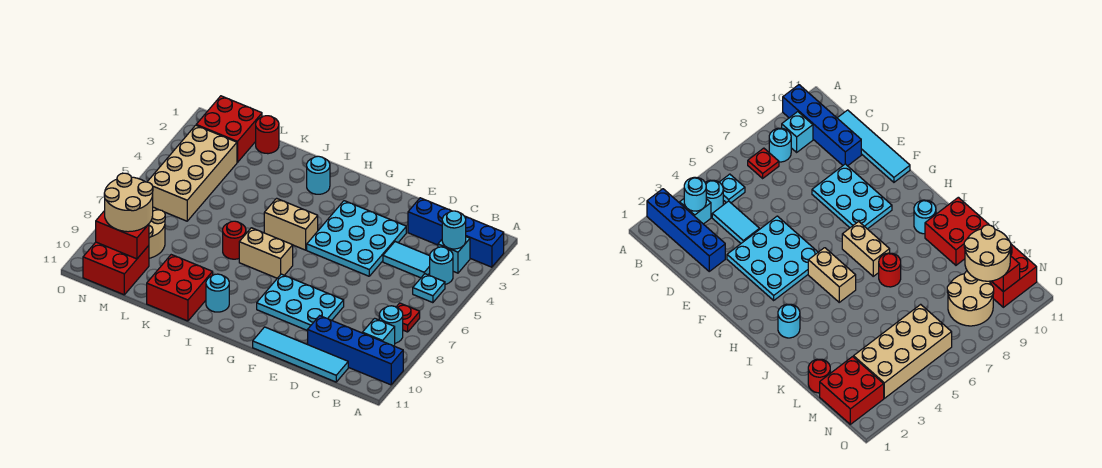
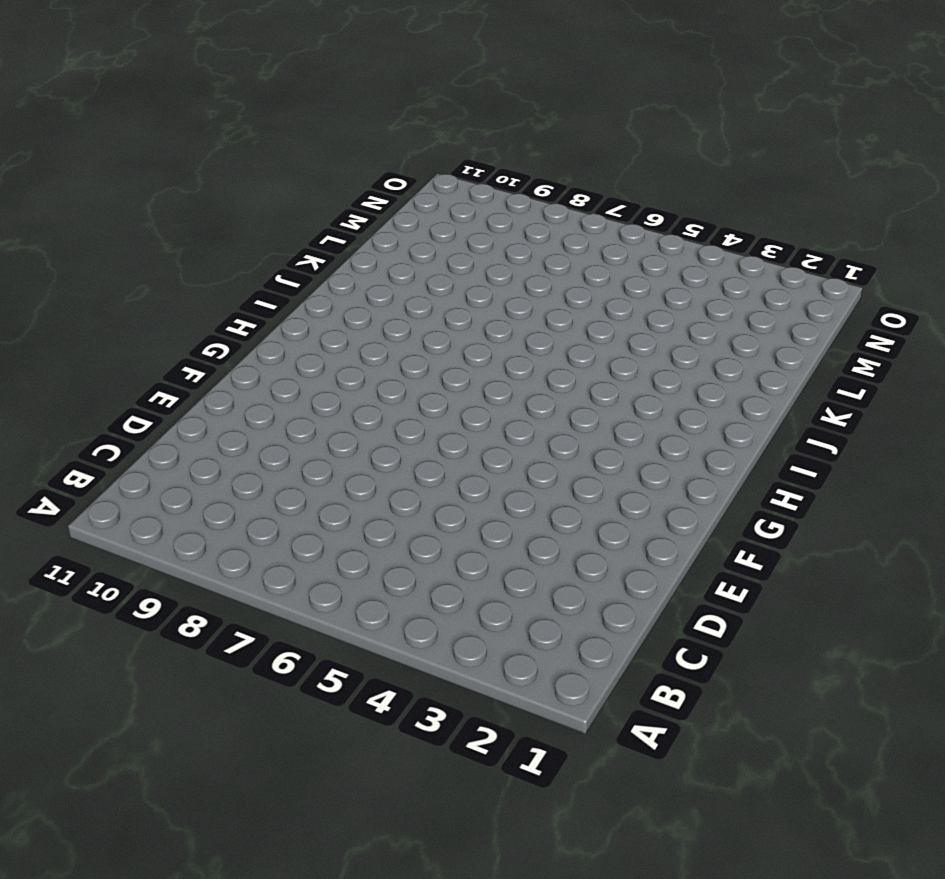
none -> blue brick A2:D2 level 1
none -> blue brick A10:D10 level 1
none -> cyan brick B3 level 1

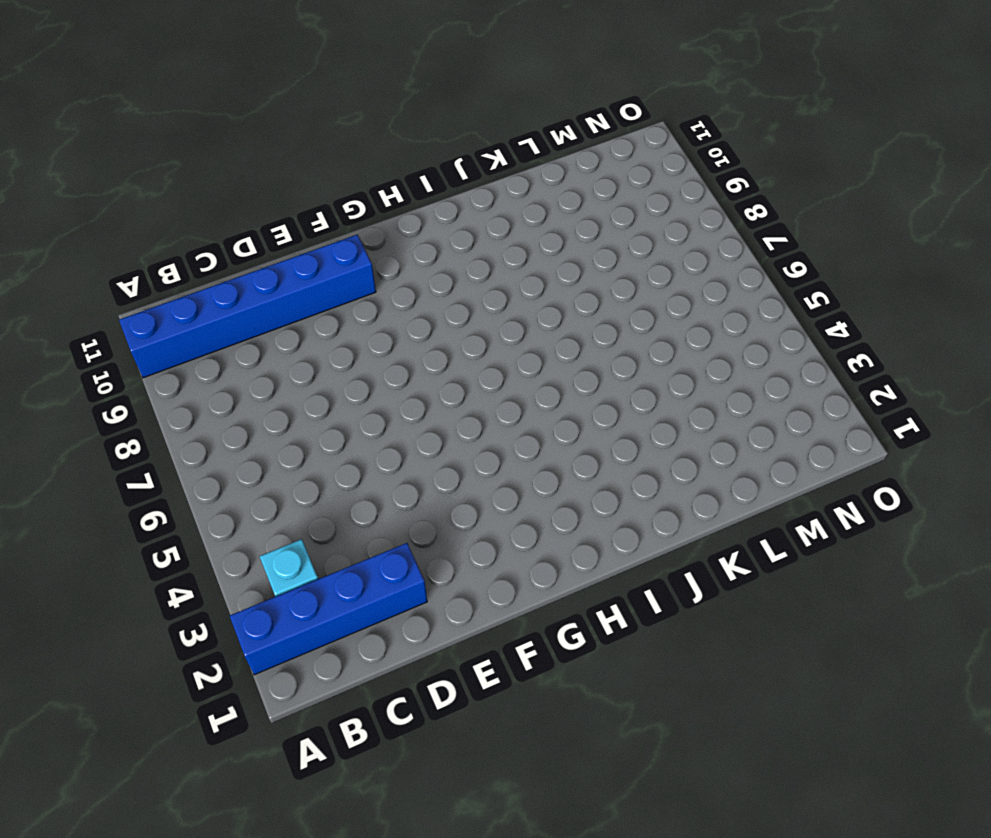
blue brick A10:F10 level 1 -> blue brick A10:D10 level 1
none -> cyan round brick B4 level 1
none -> cyan plate B5 level 1
none -> red plate B7 level 1

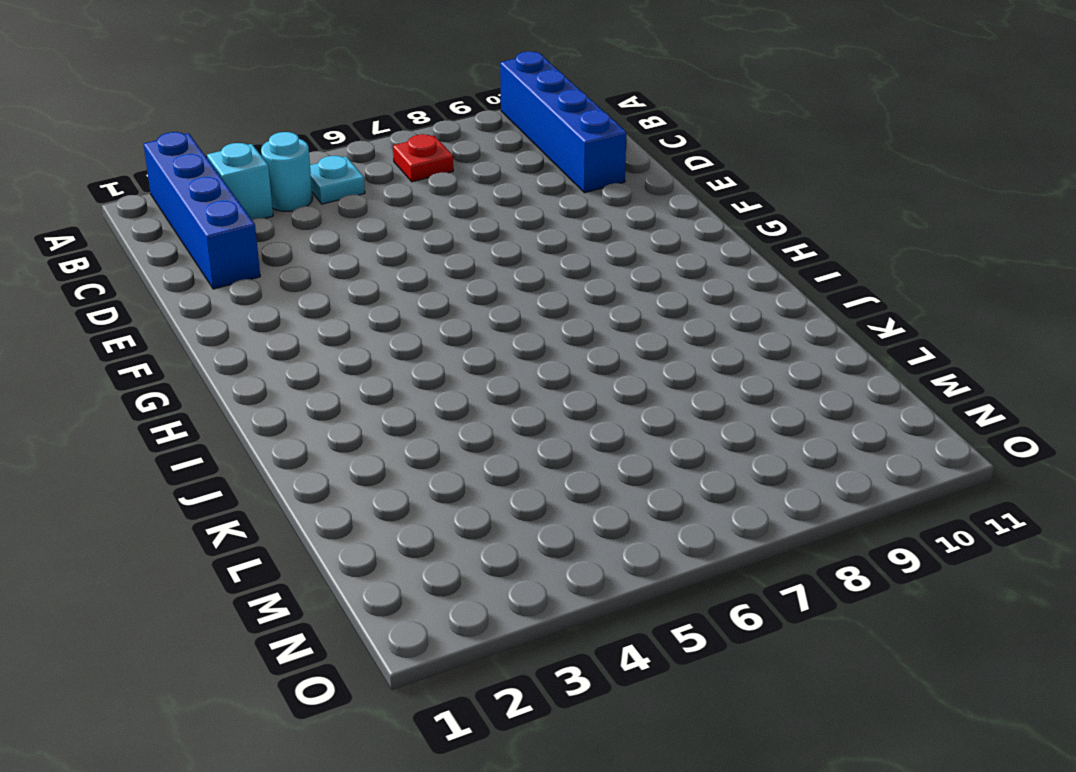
none -> cyan round brick B8 level 1
none -> cyan brick B9 level 1
none -> cyan tile C4:D4 level 1

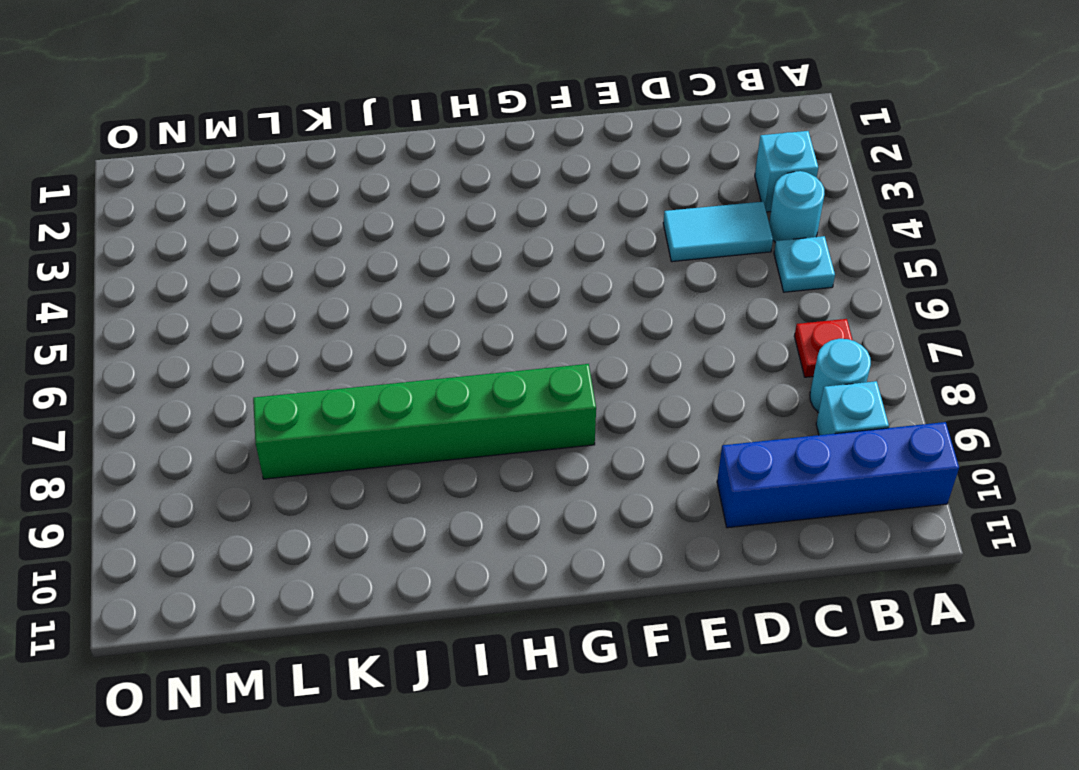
green brick G8:L8 level 1 -> cyan plate E8:G9 level 1
none -> blue brick A2:D2 level 1
none -> cyan tile C11:F11 level 1
none -> cyan plate E3:G5 level 1

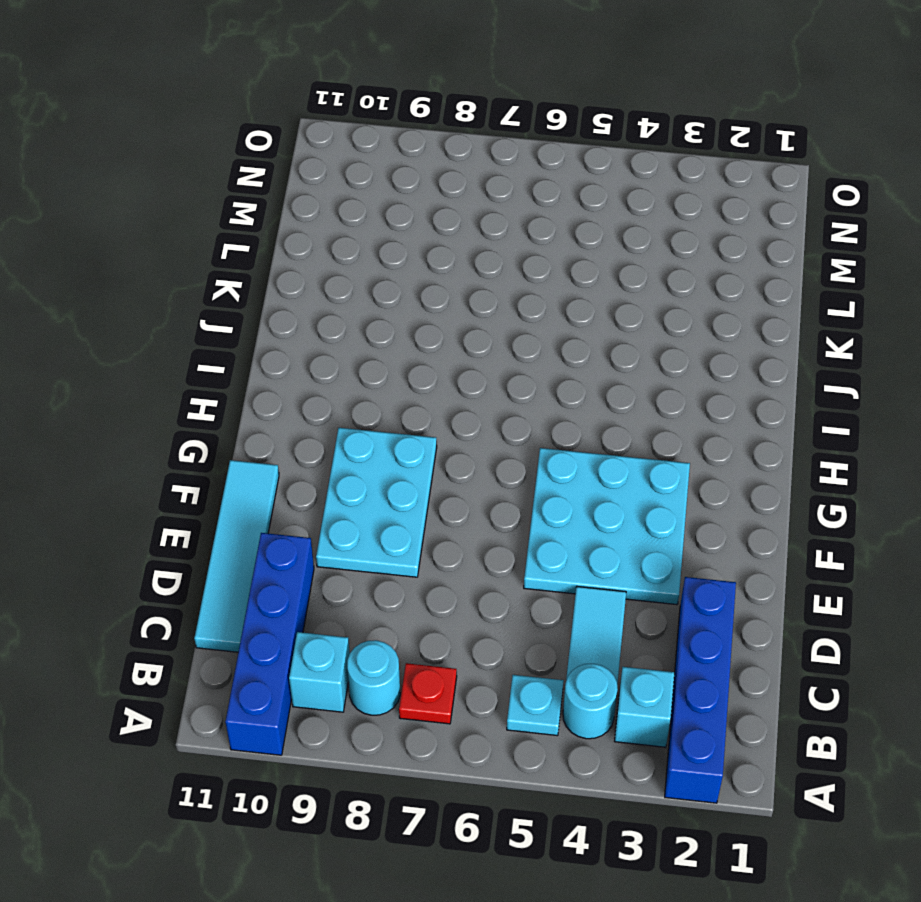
none -> tan brick H5:I5 level 1
none -> tan brick H7:I7 level 1
none -> cyan round brick I2 level 1

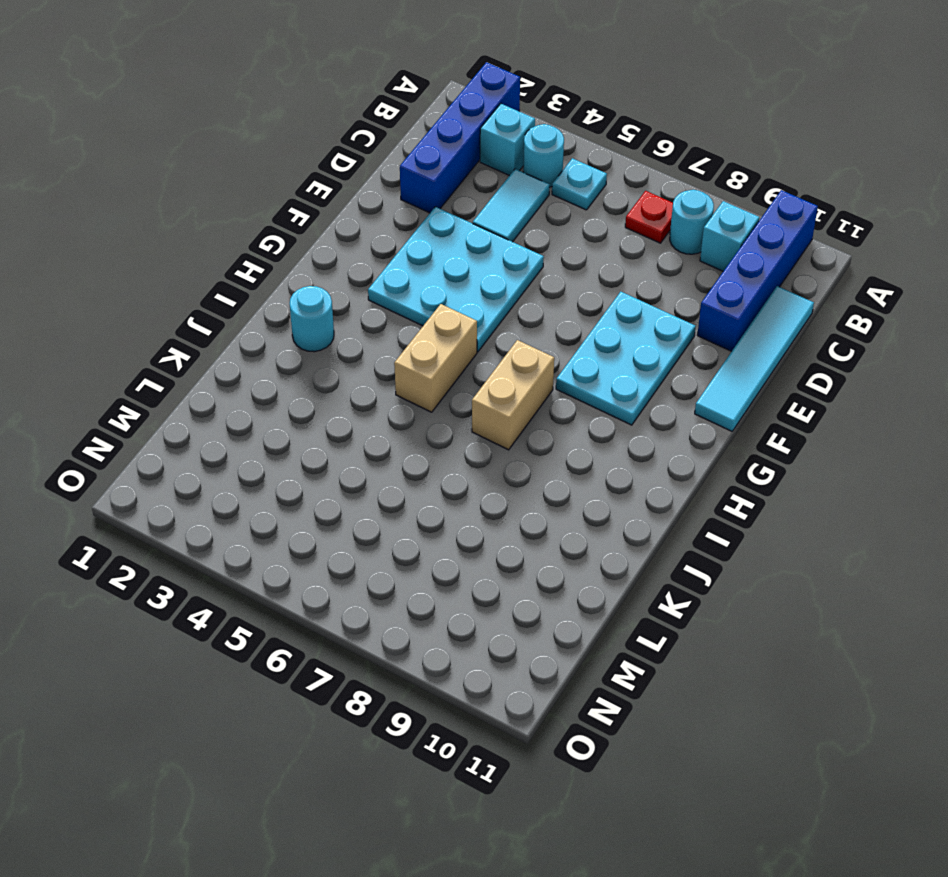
none -> cyan round brick I10 level 1
none -> red round brick J7 level 1
none -> red brick J10:K11 level 1

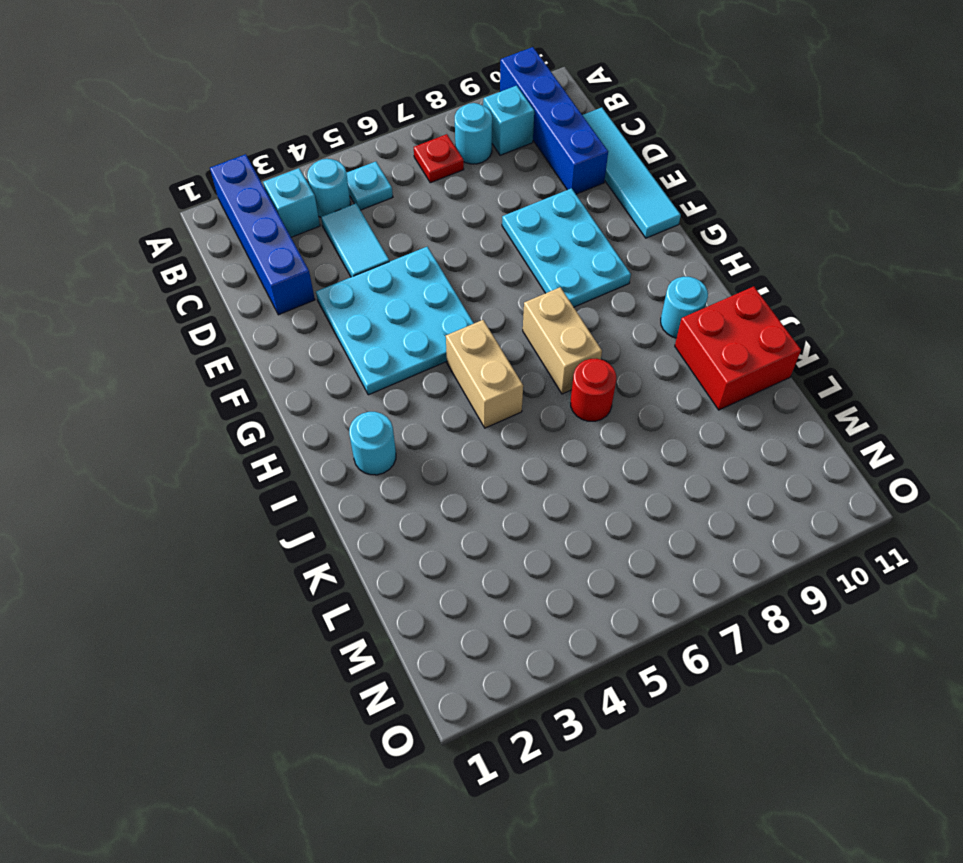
none -> red round brick L1 level 1
none -> red brick M1:N2 level 1
none -> tan brick M3:N6 level 1

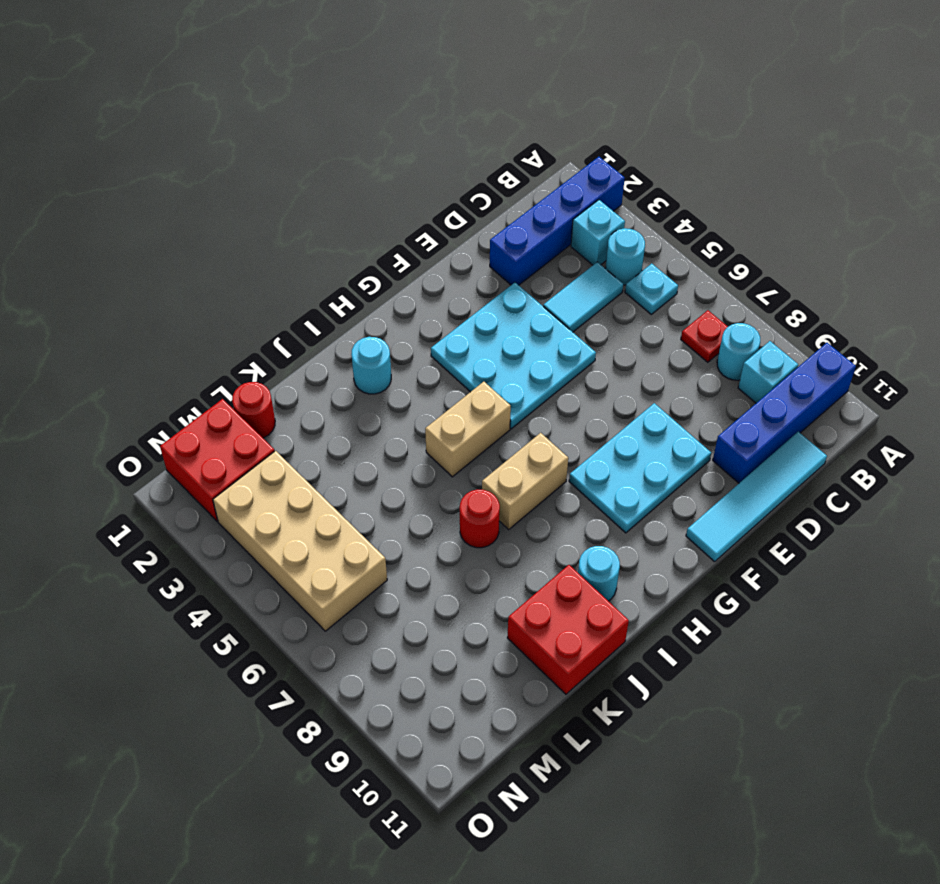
none -> tan round brick M8:N9 level 1
none -> red brick M10:N11 level 1
none -> cyan round brick B3 level 2

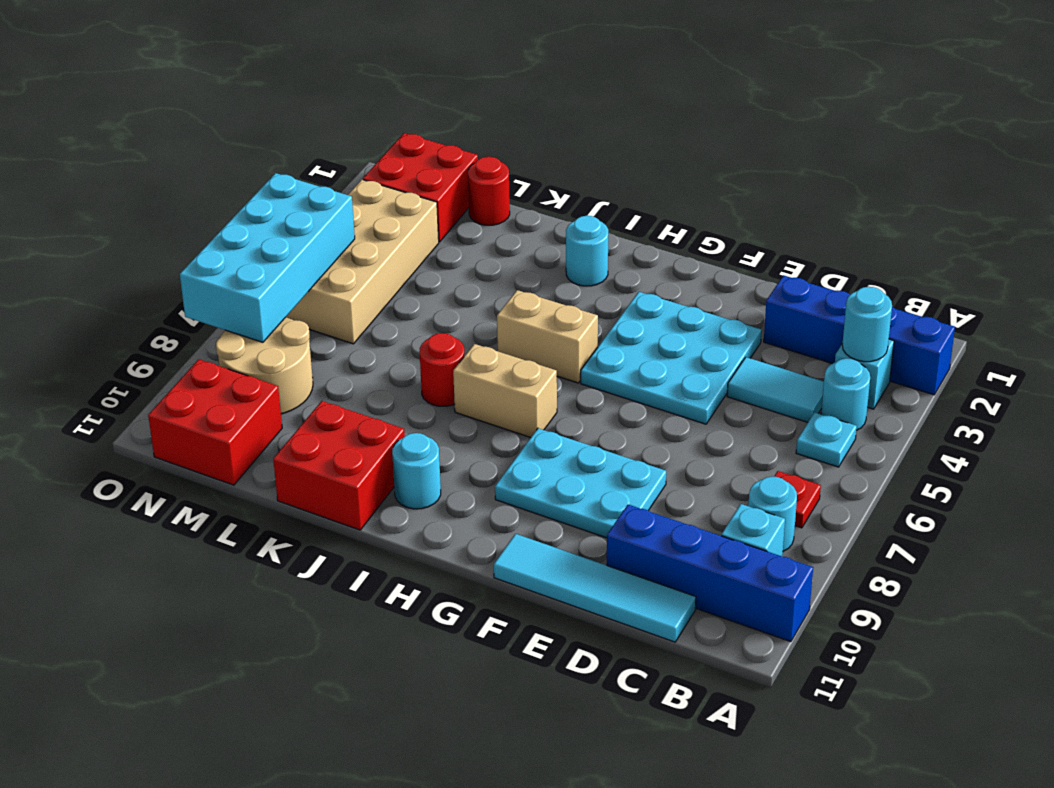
cyan brick N5:O8 level 2 -> none
none -> red brick M10:N10 level 2
none -> tan round brick M9:N10 level 3

